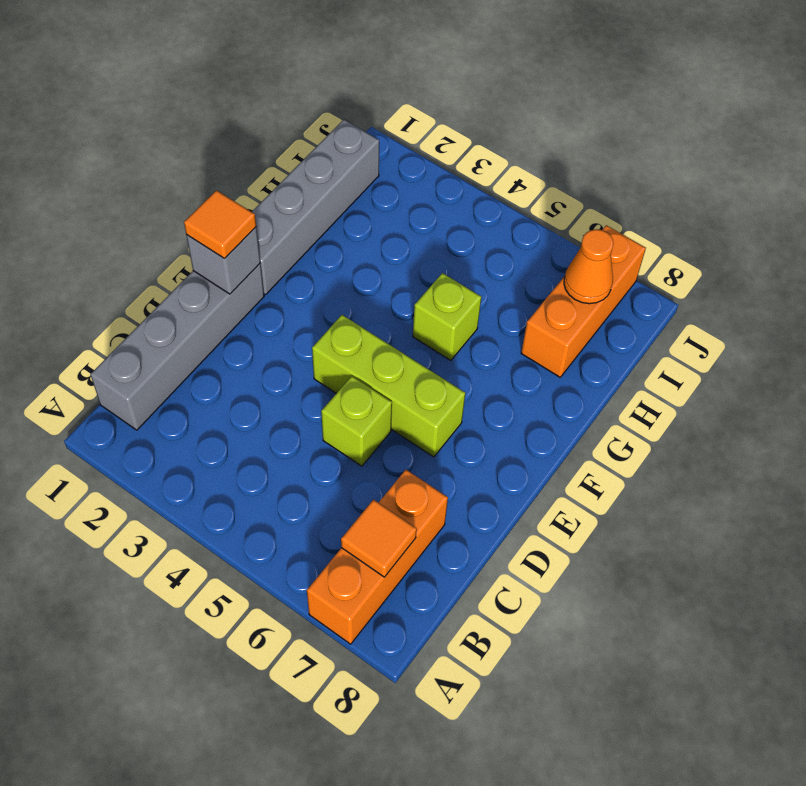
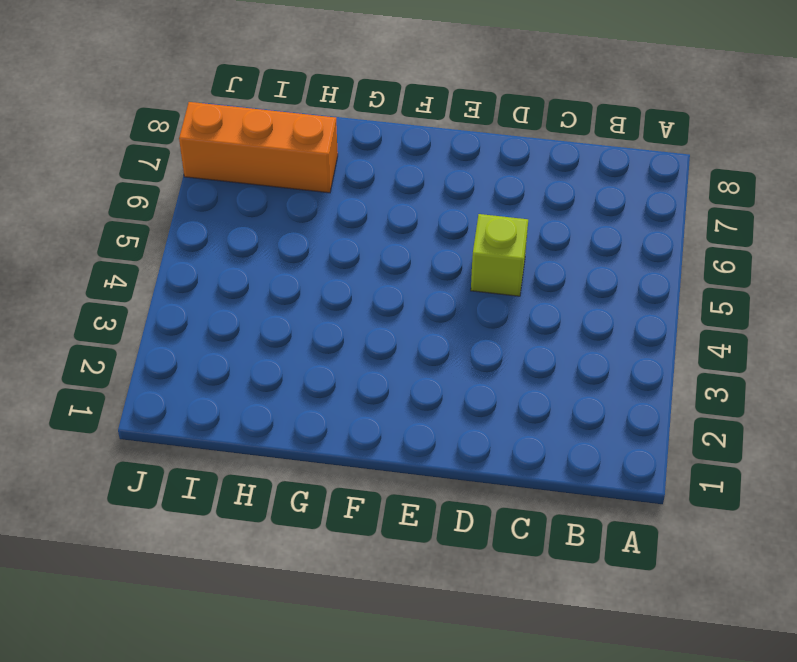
none -> orange brick A7:C7 level 1
none -> grey brick B1:E1 level 1

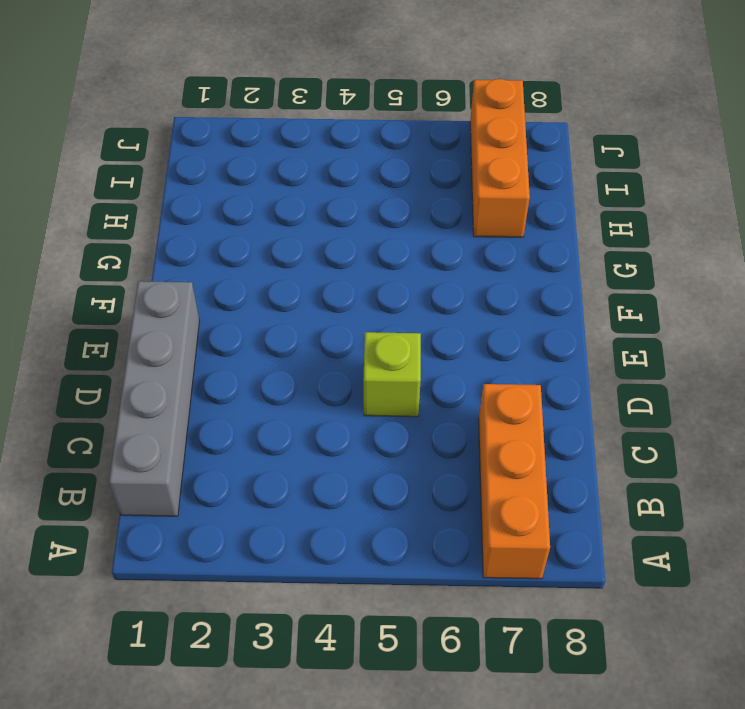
none -> lime brick E4:E6 level 1
none -> grey brick F1:I1 level 1

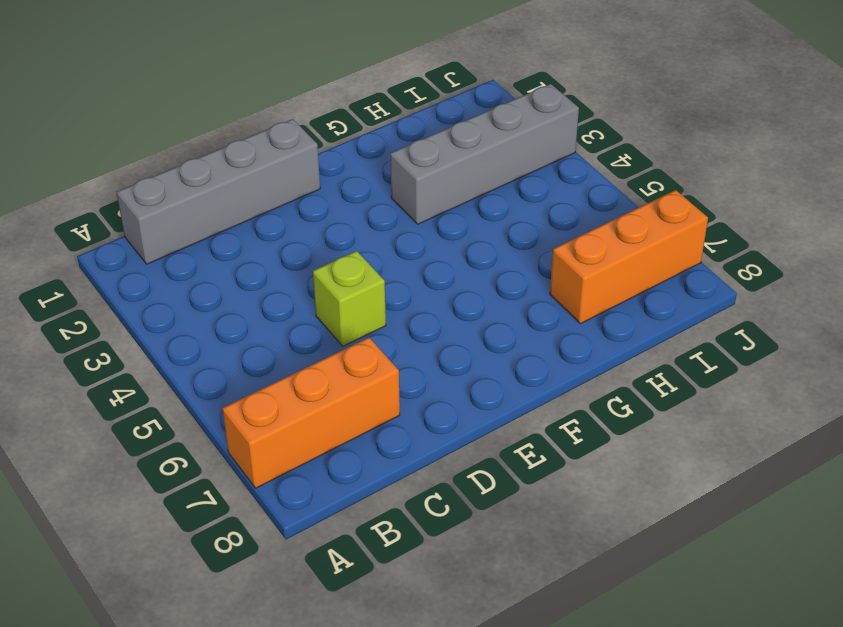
grey brick G3:J3 level 1 -> grey brick F1:I1 level 1
none -> lime brick E4:E6 level 1
none -> lime brick G5 level 1

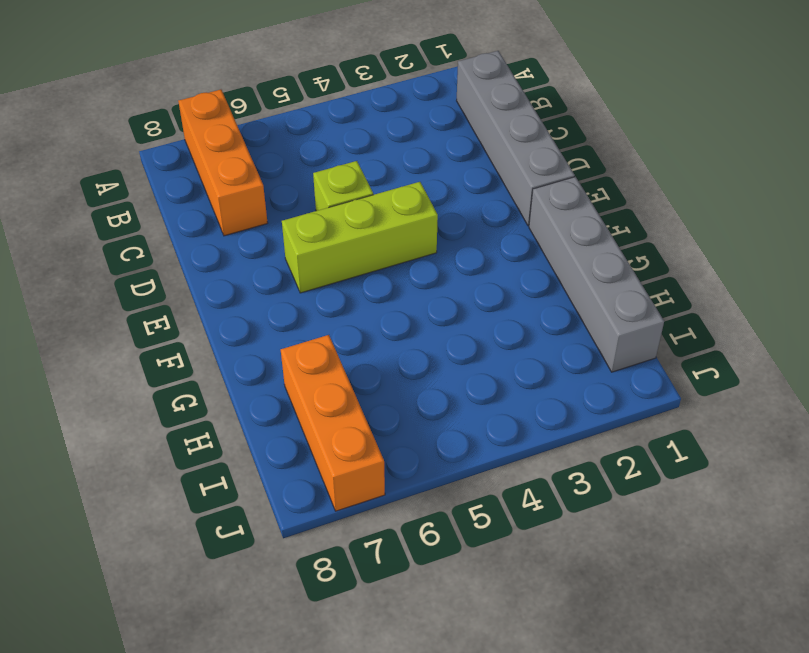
none -> lime brick G5 level 1
none -> orange tile B7 level 2

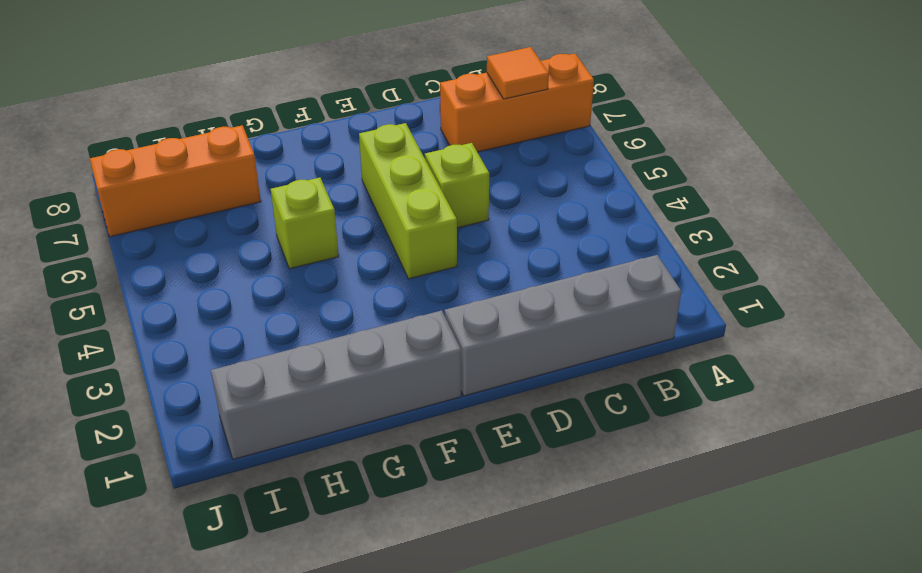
none -> grey brick E1 level 2
none -> orange cone I7 level 2

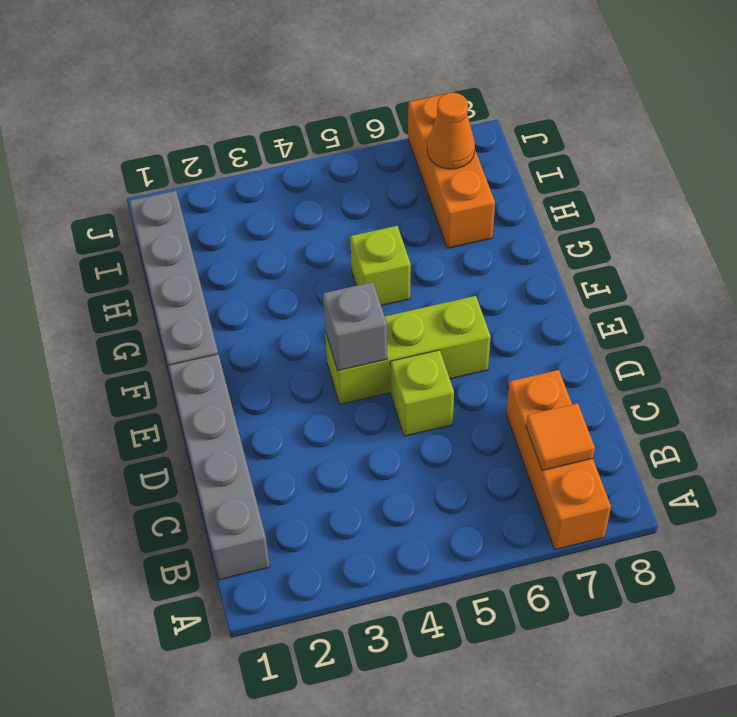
grey brick E4 level 2 -> grey brick E1 level 2
none -> orange tile E1 level 3

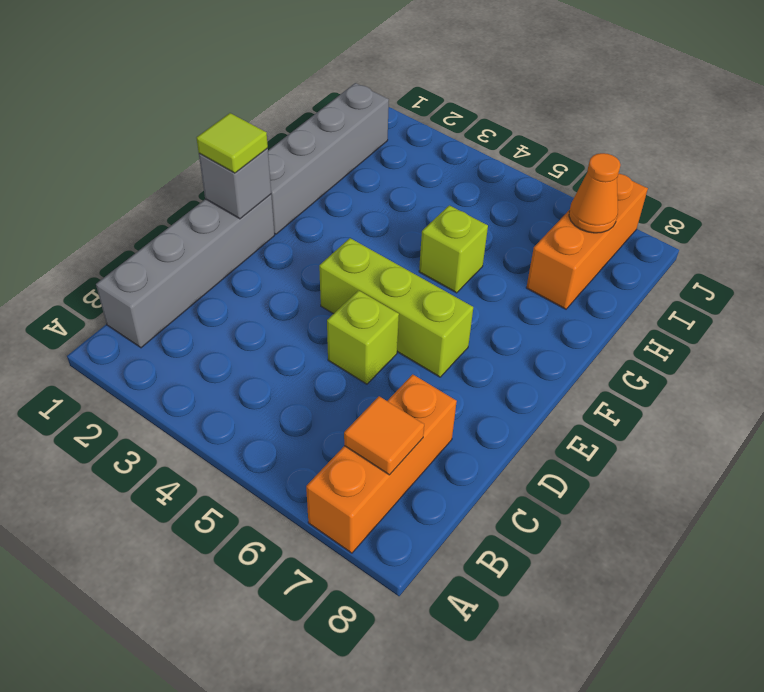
lime tile E1 level 3 -> orange tile E1 level 3

